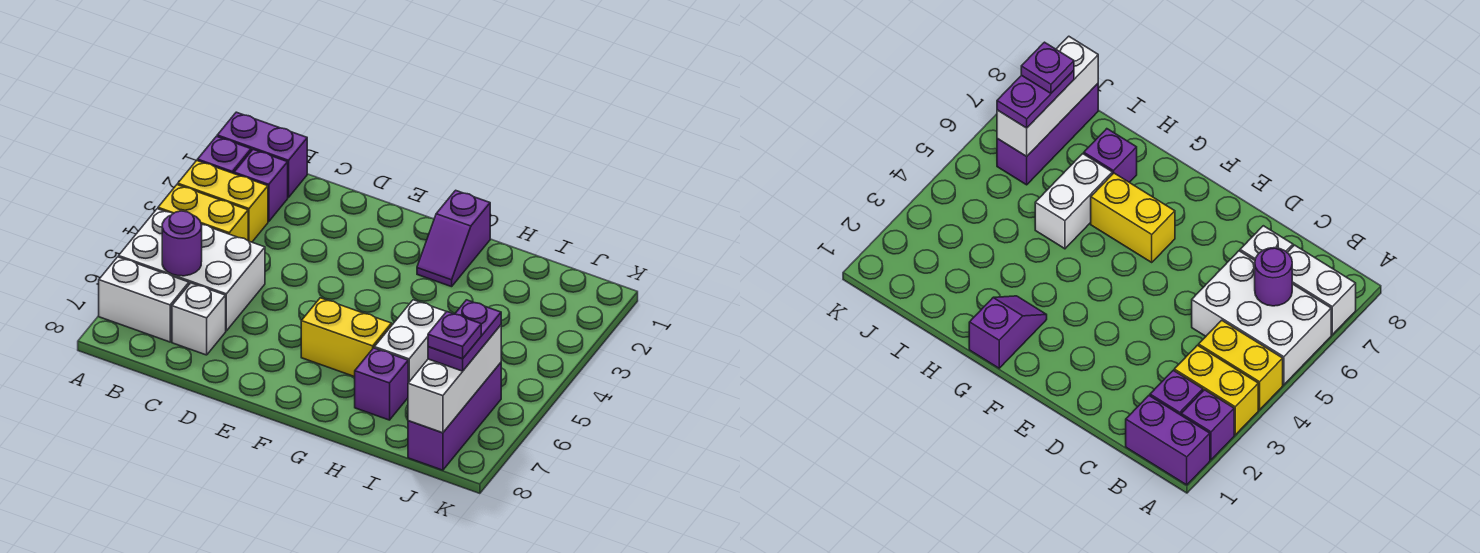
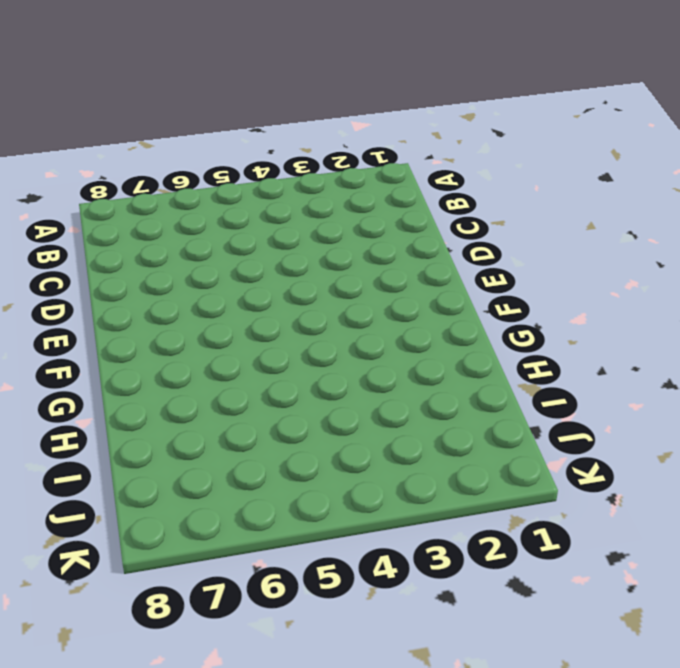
none -> purple brick A1:B1 level 1
none -> purple brick A2 level 1
none -> yellow brick A3:B3 level 1

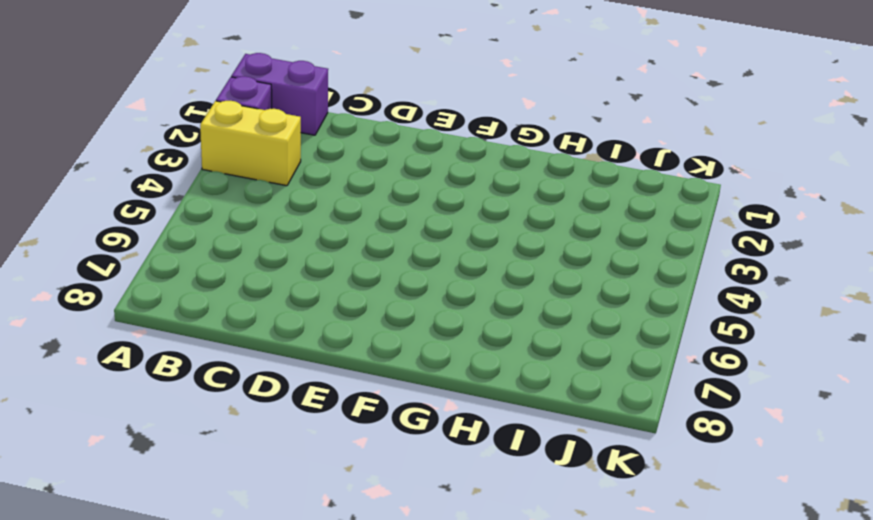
none -> yellow brick A4:B4 level 1
none -> white brick A5:C6 level 1
none -> white brick A7:B7 level 1

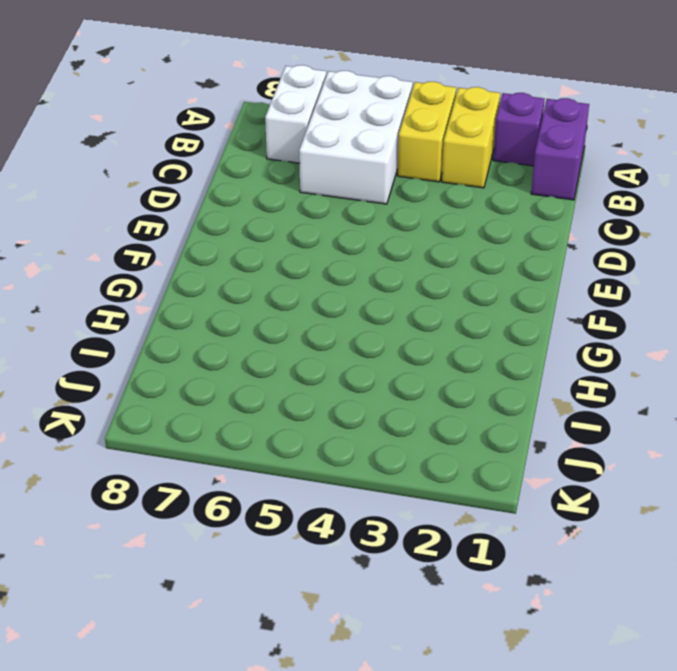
none -> purple brick B2 level 1
none -> white brick C7 level 1
none -> yellow brick F6:G6 level 1

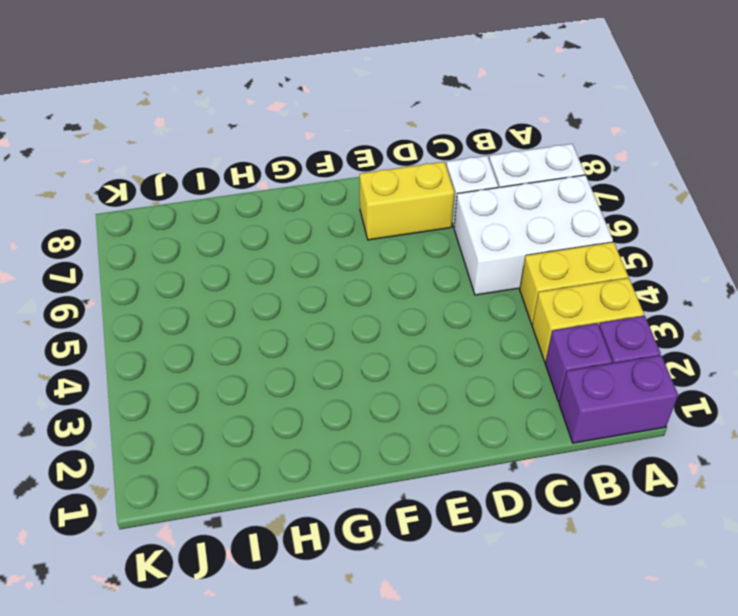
yellow brick D7:E7 level 1 -> yellow brick F6:G6 level 1
none -> purple slope G1:G2 level 1 top 1
none -> white brick H5:H6 level 1
none -> purple brick H7 level 1

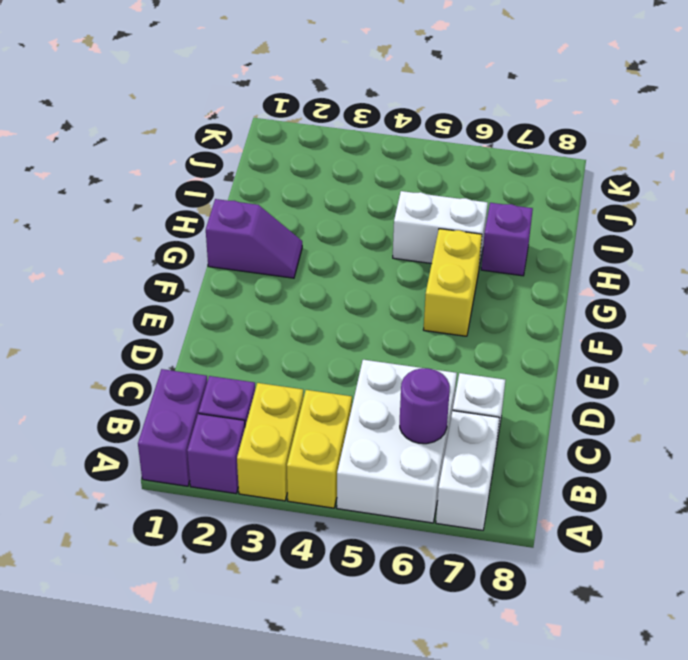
none -> purple brick J6:J8 level 1
none -> white brick J6:J8 level 2
none -> purple plate J6:J7 level 3

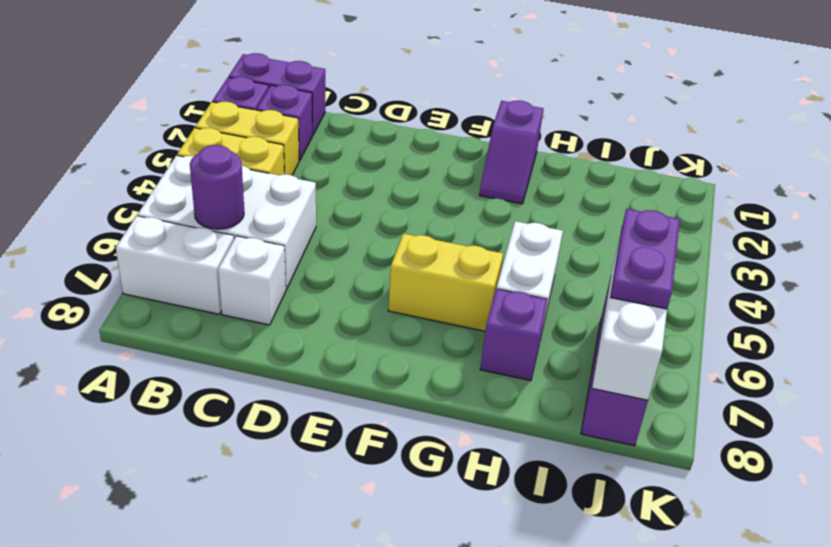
none -> purple plate J7 level 4

